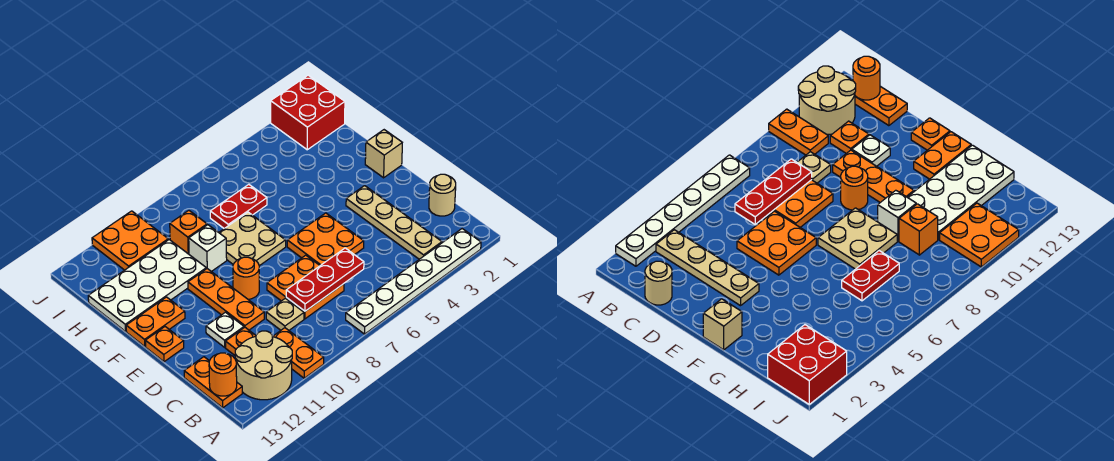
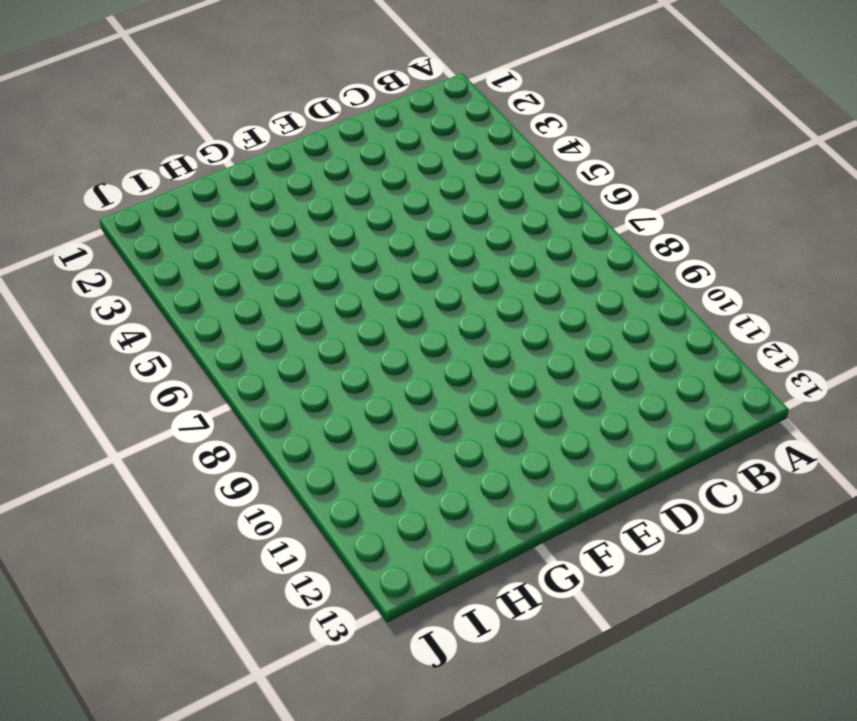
none -> white plate A2:A7 level 1
none -> orange plate A10:B10 level 1
none -> tan round brick A11:B12 level 1

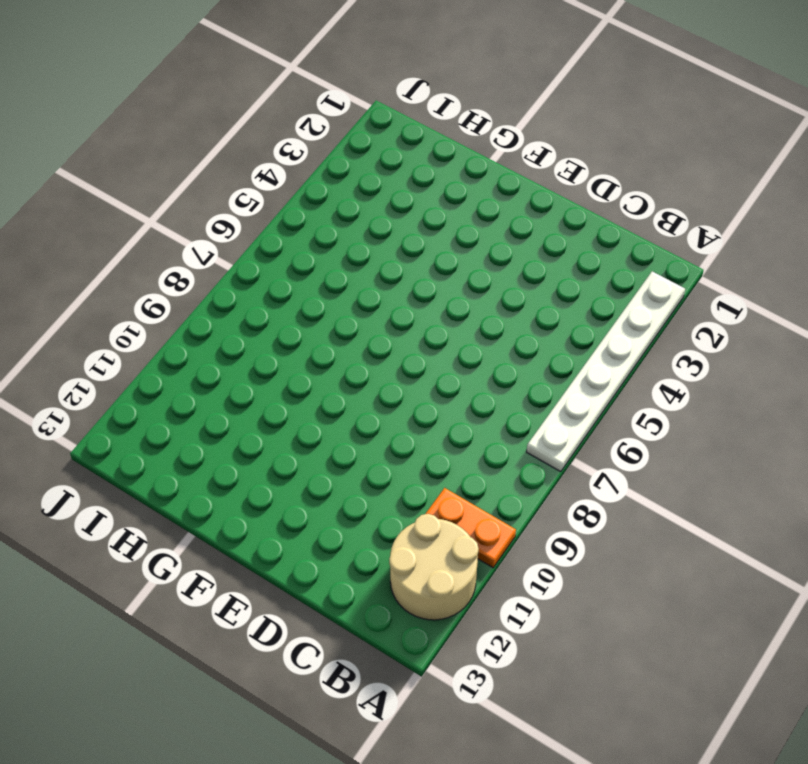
none -> tan plate B3:E3 level 1
none -> orange plate B13:C13 level 1
none -> tan round brick C1 level 1

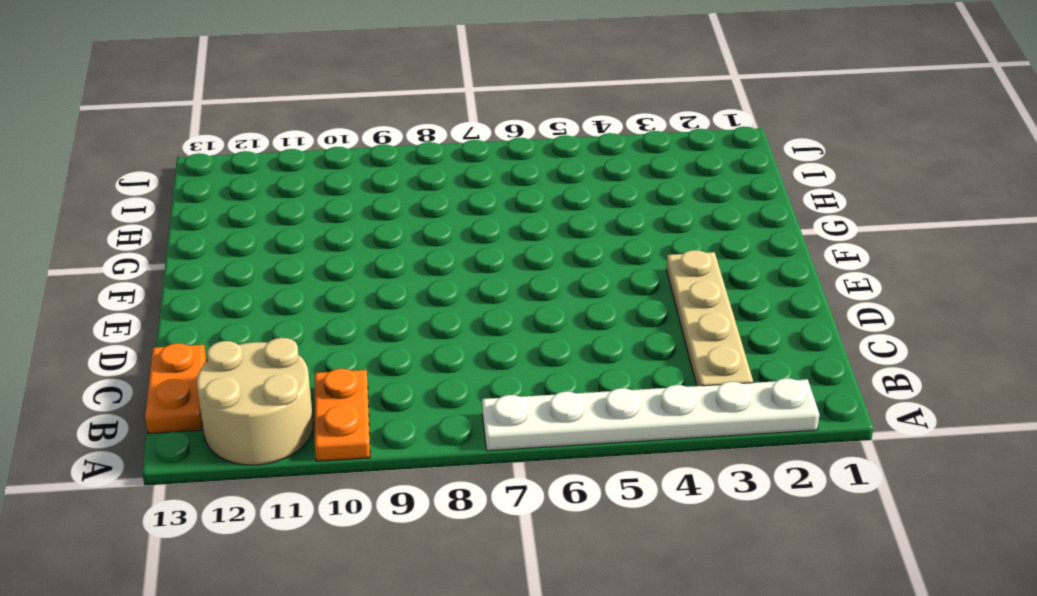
none -> tan round brick C1 level 1
none -> orange plate C7:D8 level 1
none -> tan plate C9 level 1

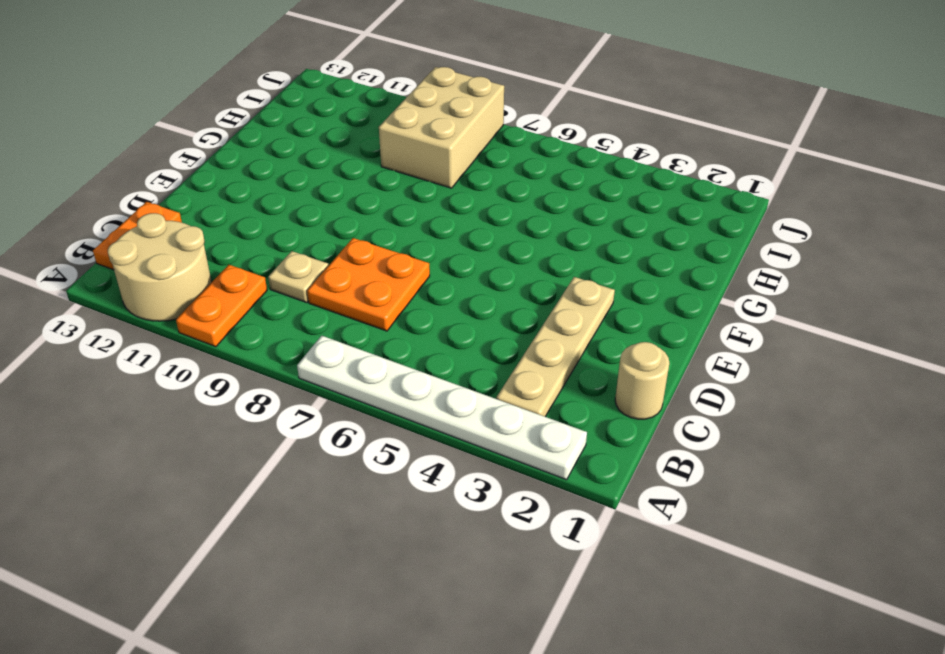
tan brick H8:J9 level 1 -> orange brick H9 level 1
none -> orange plate C11 level 1
none -> orange plate D5:E6 level 1
none -> orange plate D10:F10 level 1

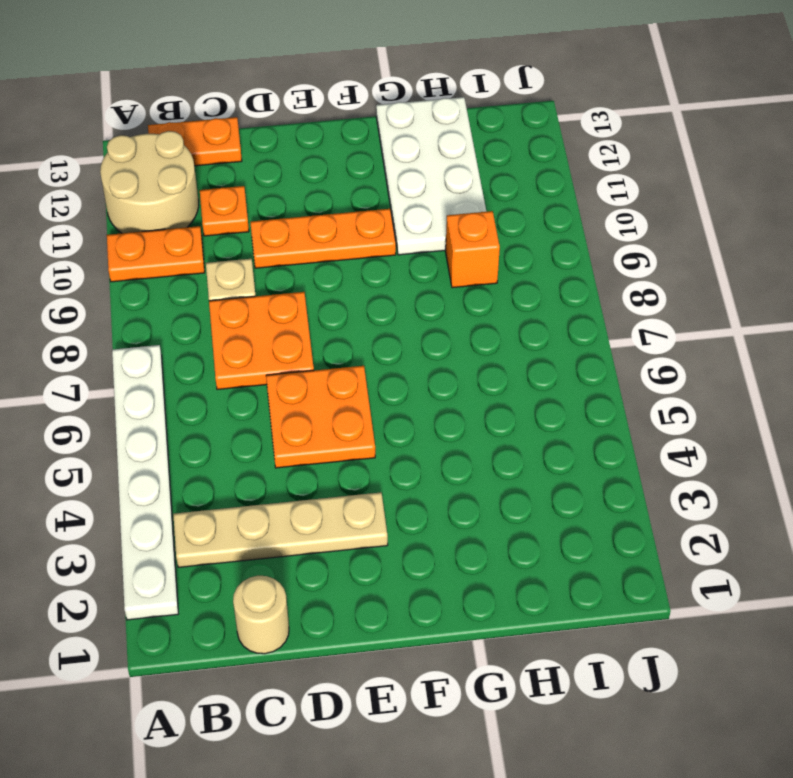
none -> white plate D11 level 1
none -> orange round brick E9 level 1
none -> orange plate E13 level 1

